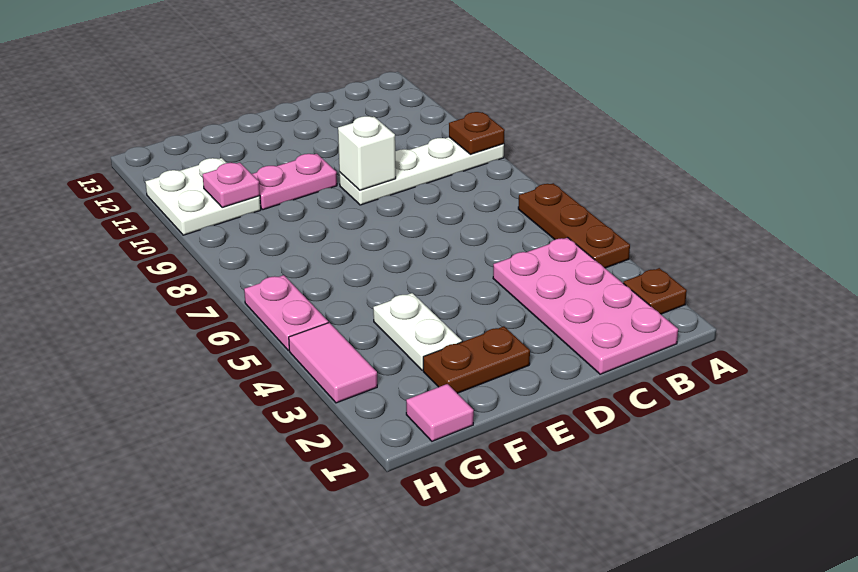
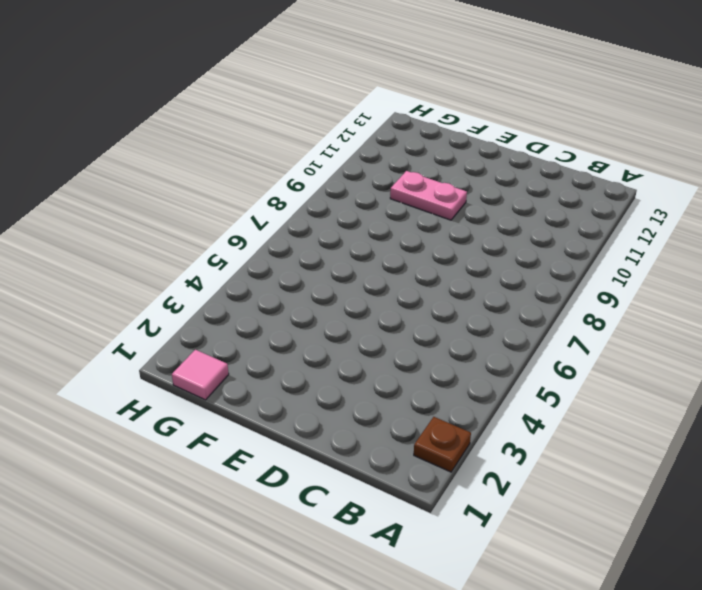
none -> brown plate A4:A6 level 1
none -> white plate A9:D9 level 1
none -> pink plate B1:C4 level 1

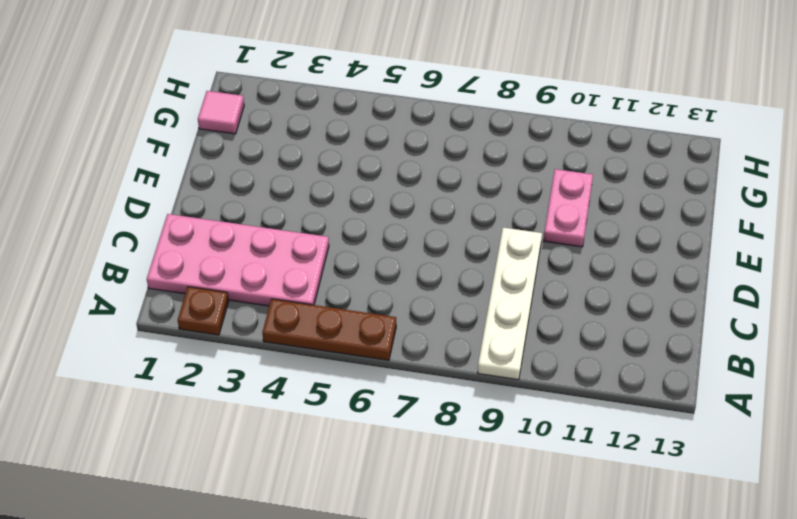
none -> brown plate E2:F2 level 1
none -> white plate F3:F4 level 1
none -> white plate G10:H11 level 1

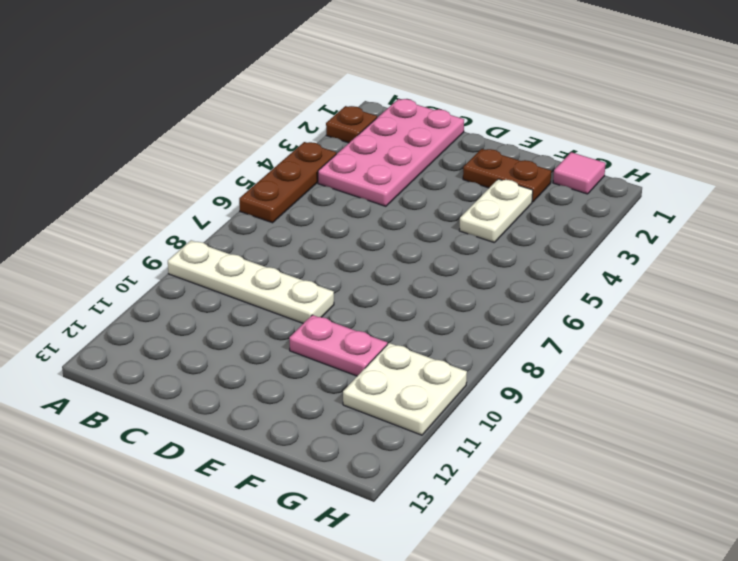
none -> pink tile H3:H4 level 1
none -> pink plate H5:H6 level 1
none -> brown plate A9 level 2

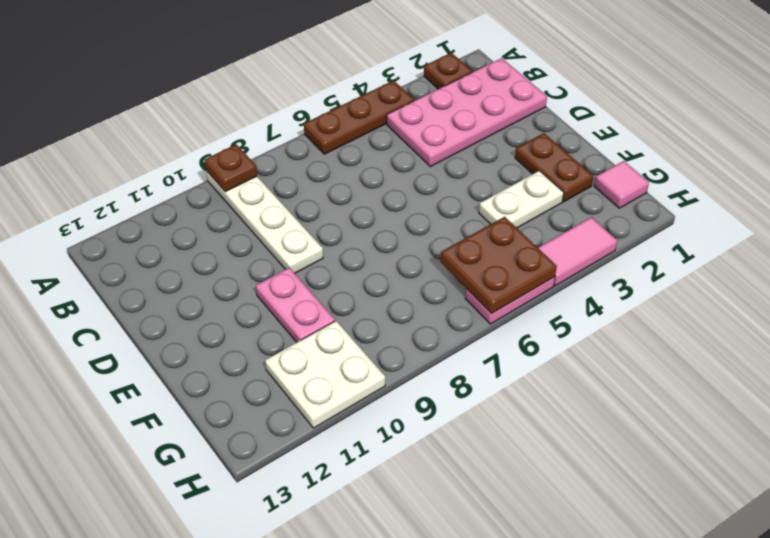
brown plate G5:H6 level 2 -> none
none -> white brick D9 level 2
none -> pink plate G10 level 2

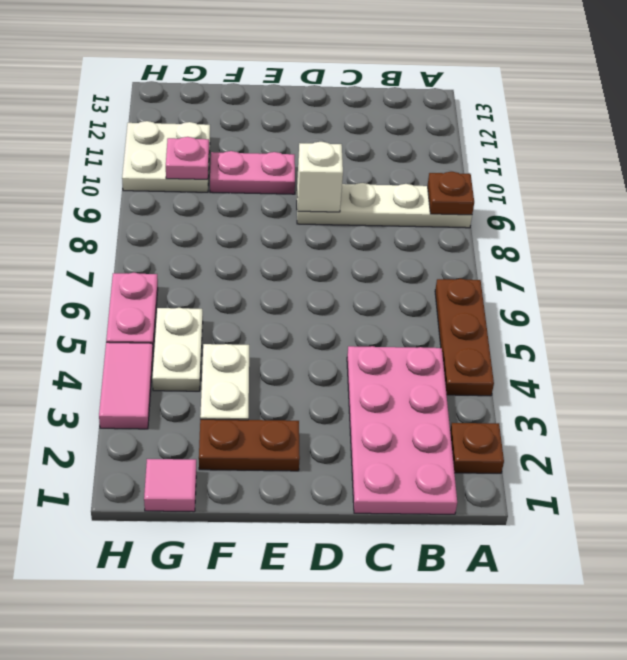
white plate G4:G5 level 1 -> none

